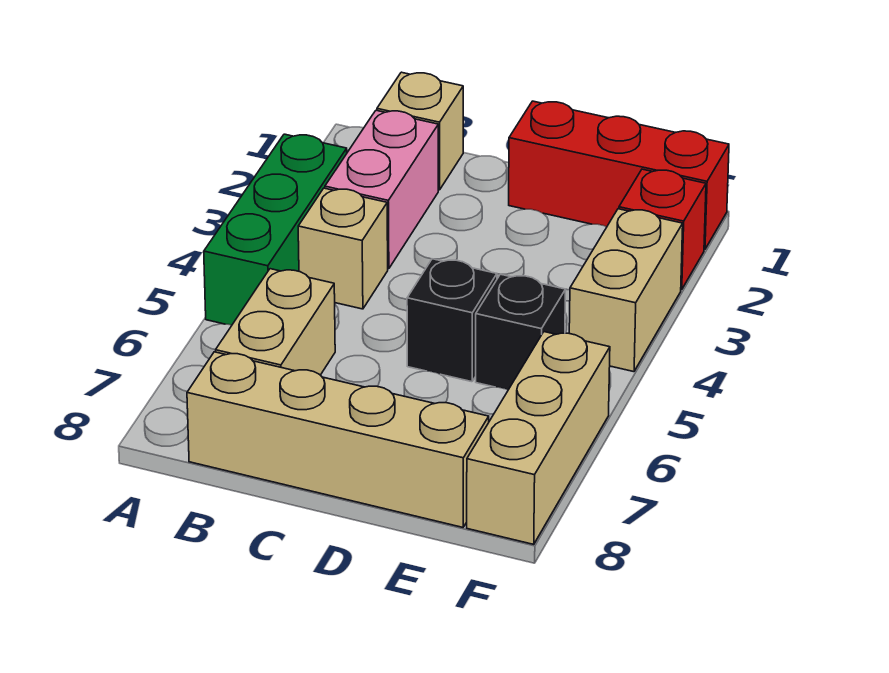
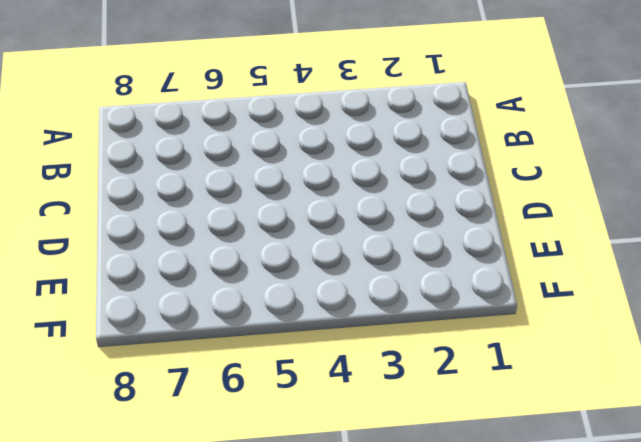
none -> green brick A3:A5 level 1
none -> tan brick B1 level 1
none -> pink brick B2:B3 level 1

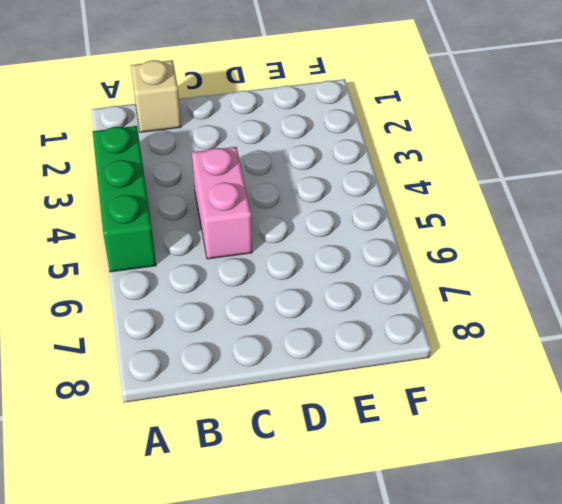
pink brick C4:C5 level 1 -> pink brick B2:B3 level 1
none -> tan brick B4 level 1
none -> tan brick B6:B7 level 1
none -> tan brick B8:E8 level 1

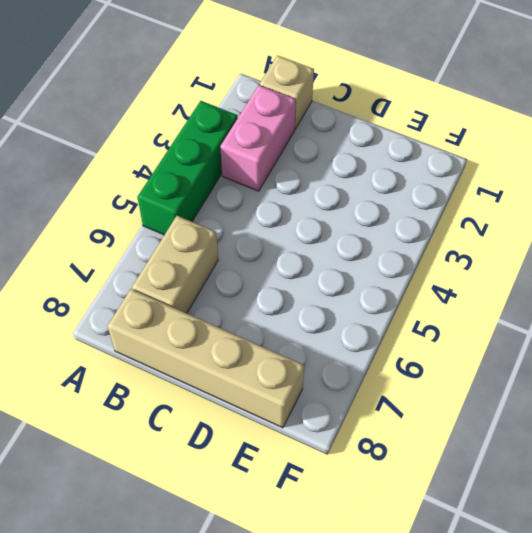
none -> tan brick B4 level 1
none -> red brick D1:F1 level 1
none -> black brick D5 level 1

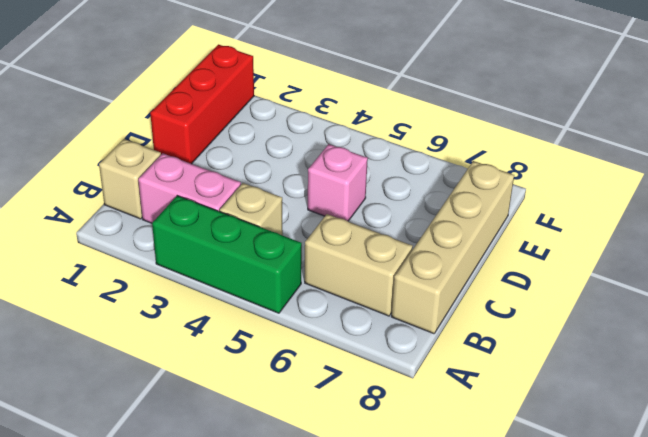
pink brick D5 level 1 -> black brick D5 level 1
none -> black brick E5 level 1
none -> red brick F2 level 1
none -> tan brick F3:F4 level 1

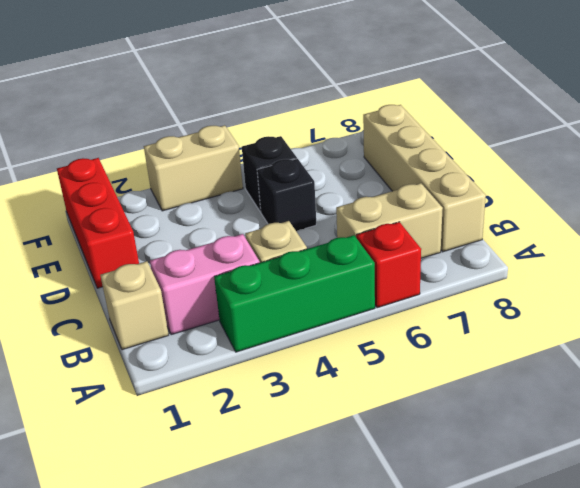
red brick A6 level 1 -> red brick F2 level 1
none -> tan brick F6:F8 level 1

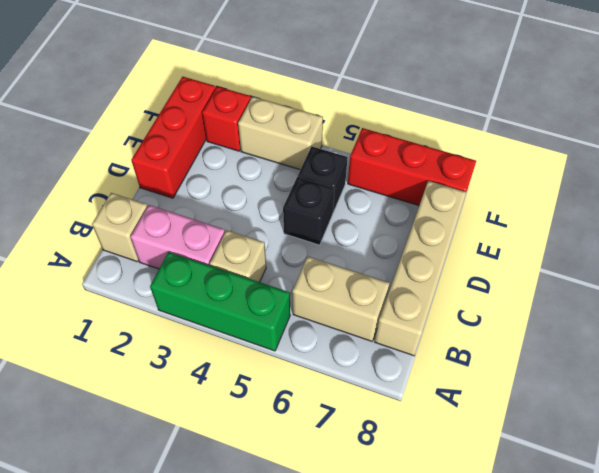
red brick F6:F8 level 1 -> tan brick F6:F8 level 1

